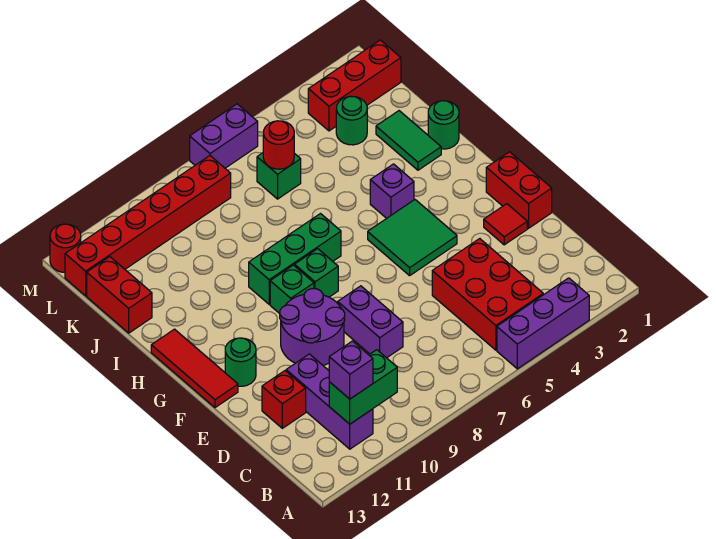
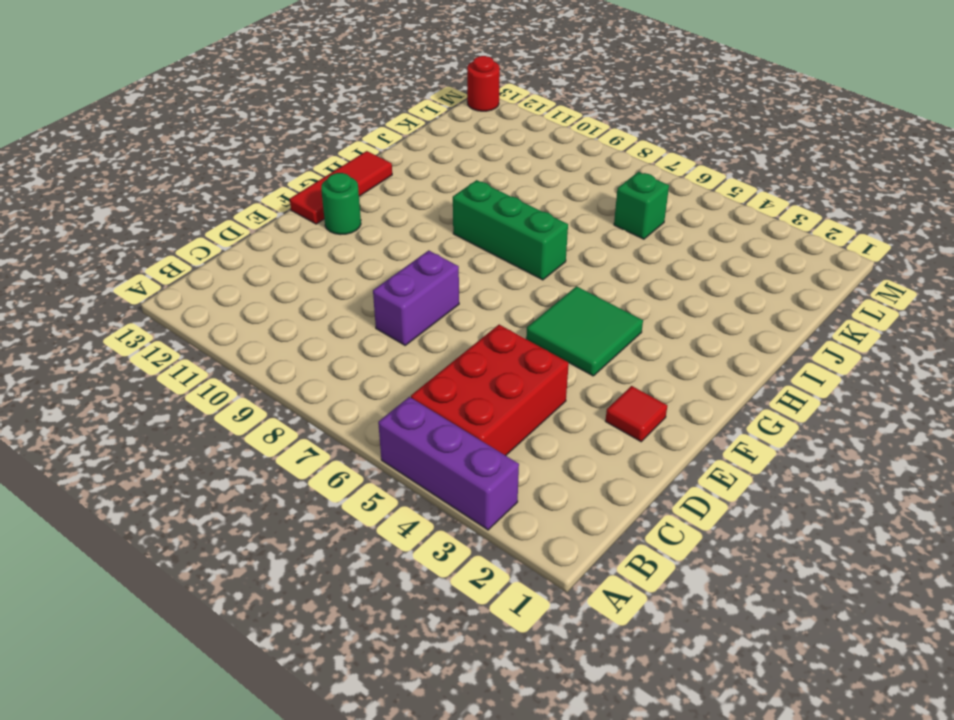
none -> purple brick B11:D11 level 1
none -> red brick D12 level 1
none -> red brick E1:F1 level 1

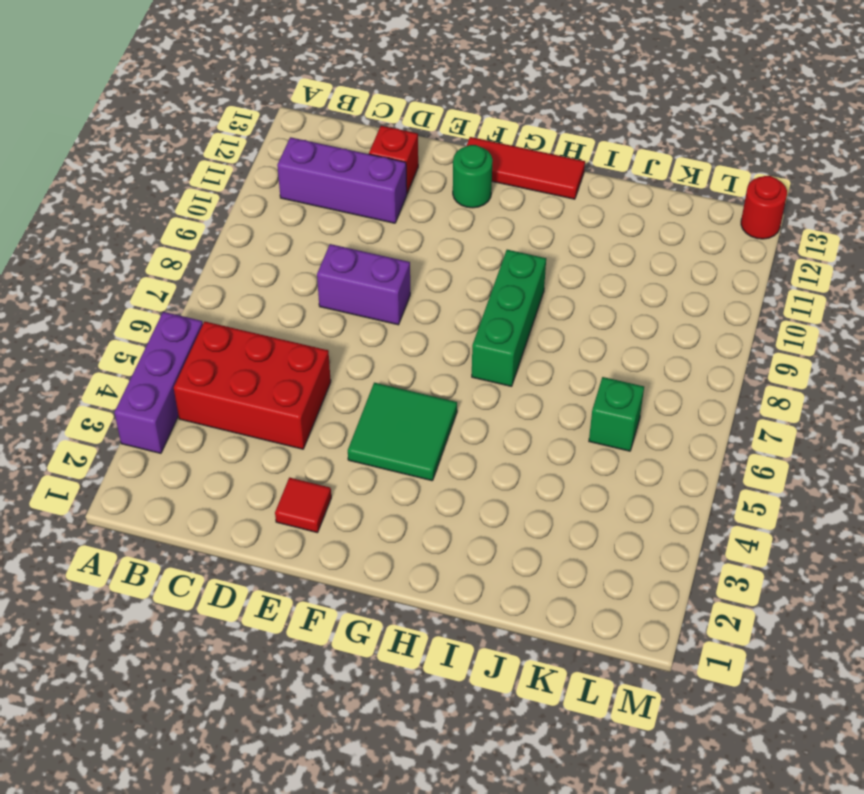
none -> red brick E1:F1 level 1
none -> purple round brick E9:F10 level 1
none -> green brick G8 level 1

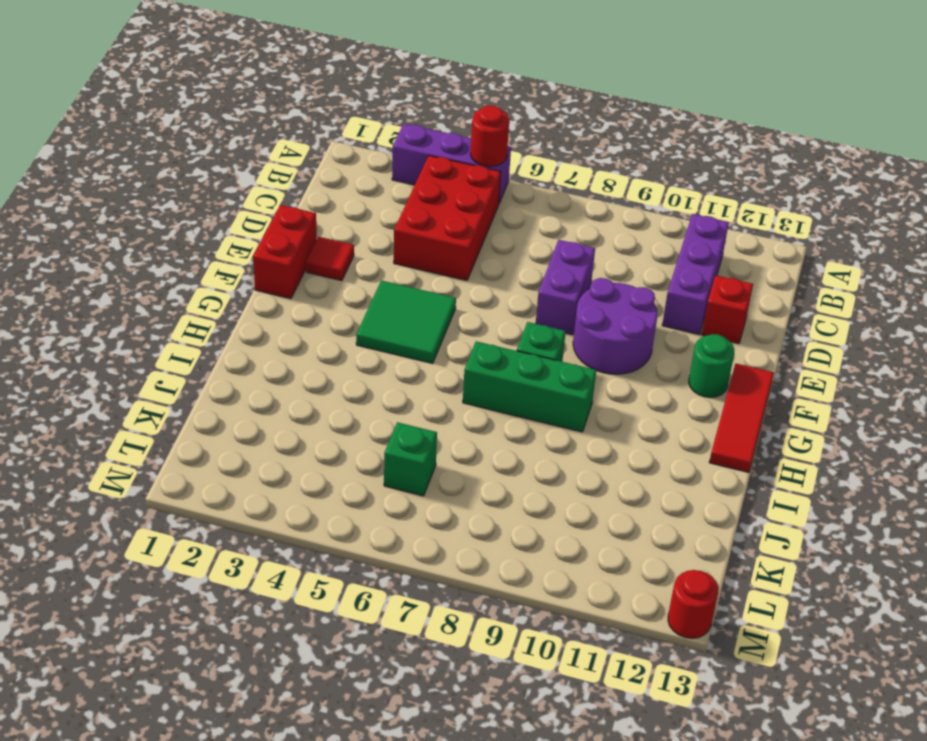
red round brick A5 level 2 -> red round brick K6 level 2
none -> green brick G9 level 1
none -> purple brick H4 level 1
none -> green round brick I1 level 1

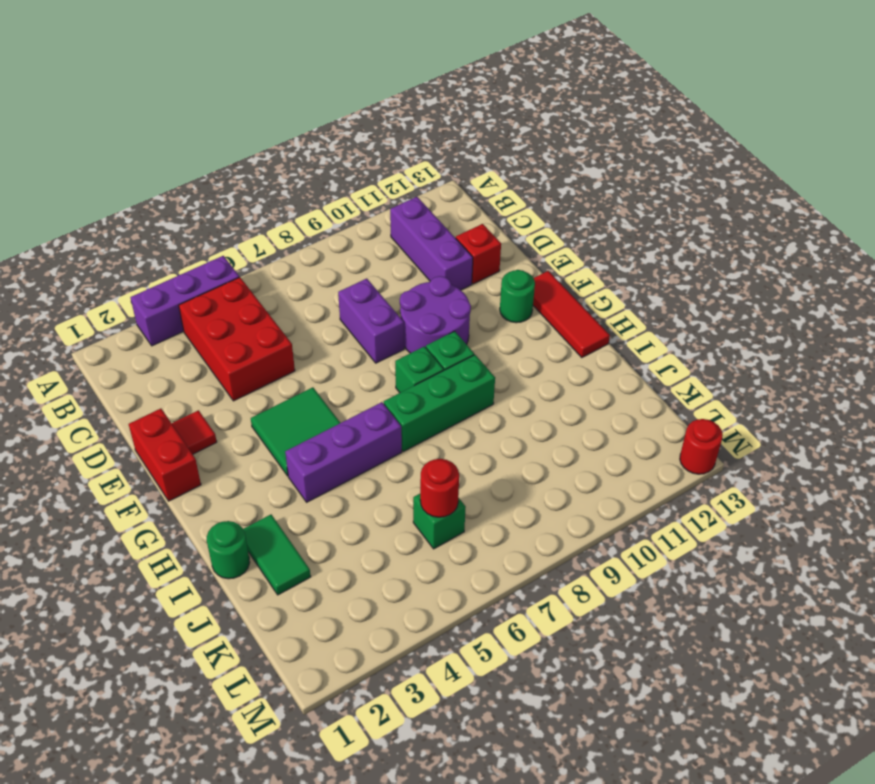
purple brick H4:H6 level 1 -> purple brick H4 level 1
none -> red brick J13:K13 level 1
none -> green round brick K3 level 1
none -> red brick L1:L3 level 1

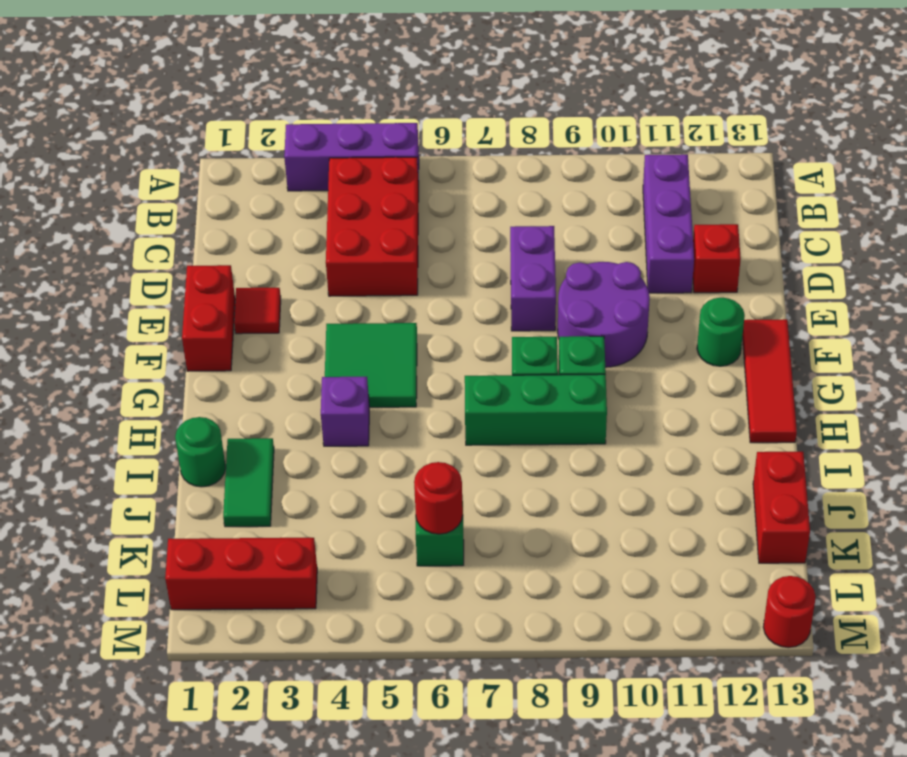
none -> green round brick K3 level 1
none -> red brick L8:L13 level 1
none -> purple brick M6:M7 level 1

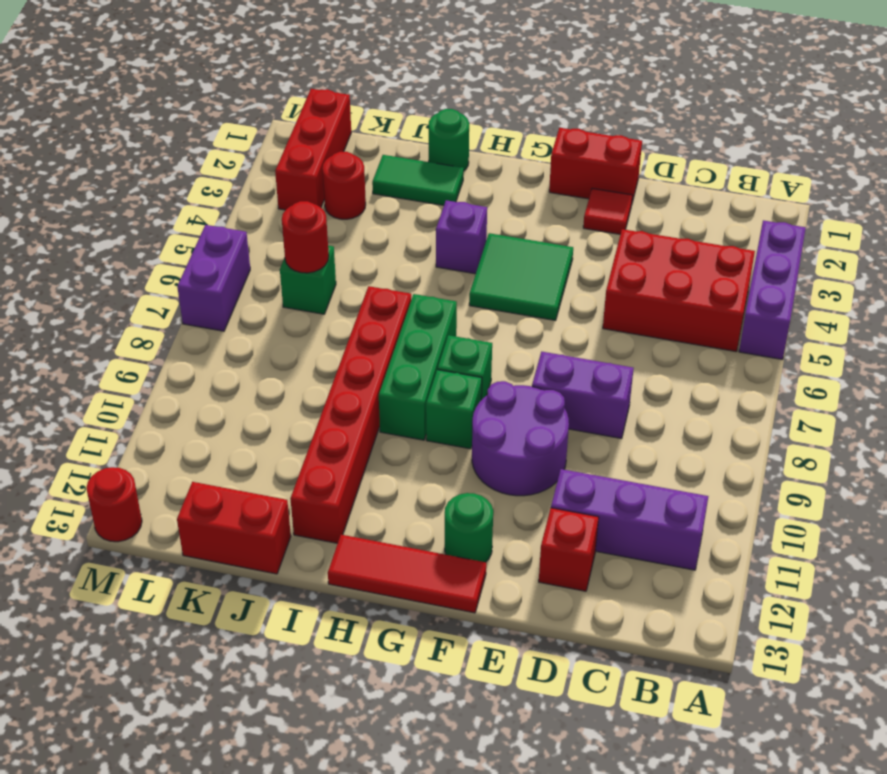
red brick I7:I12 level 1 -> red brick L8:L13 level 1
red round brick K3 level 1 -> green round brick K3 level 1
none -> green brick B10:B11 level 2
none -> purple brick B11 level 3

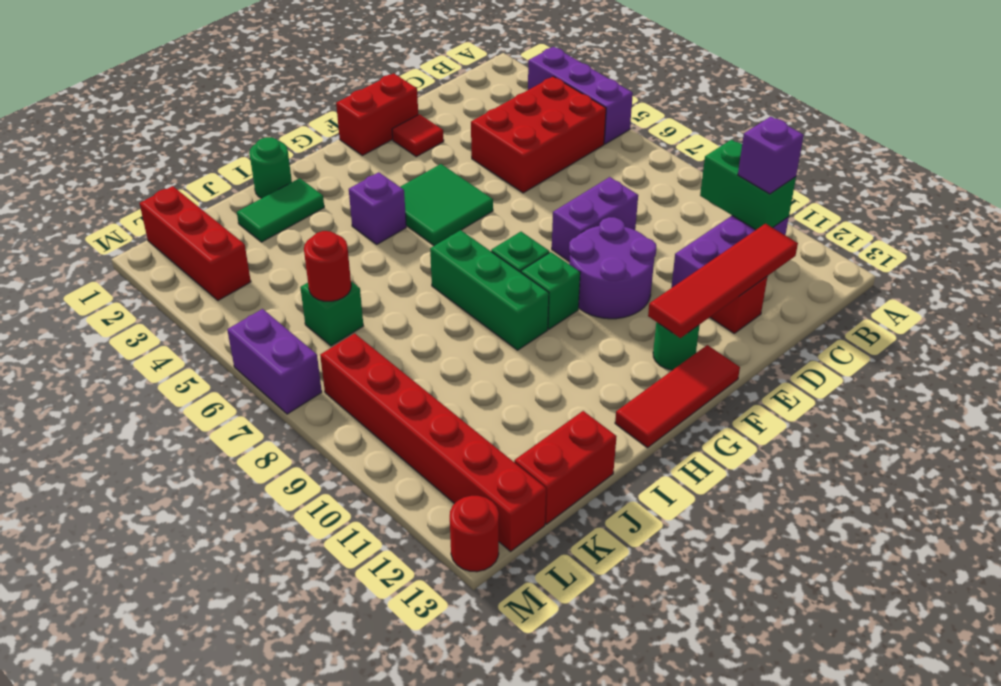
red tile C12:F12 level 2 -> none
none -> green round brick K3 level 1

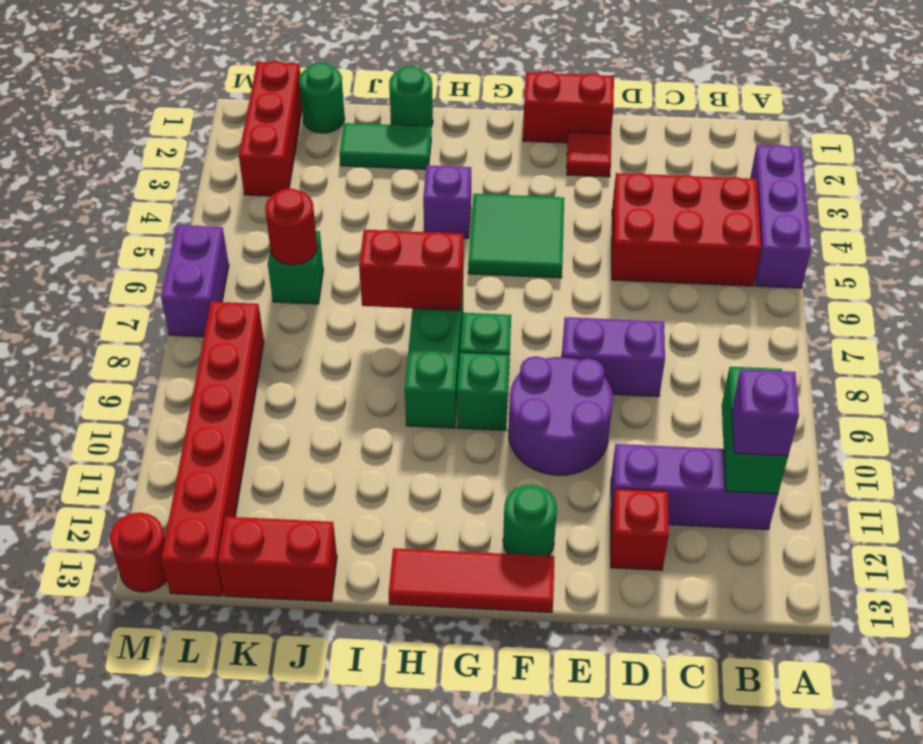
red brick H7:I7 level 2 -> none
green round brick K1 level 1 -> green round brick K3 level 1

